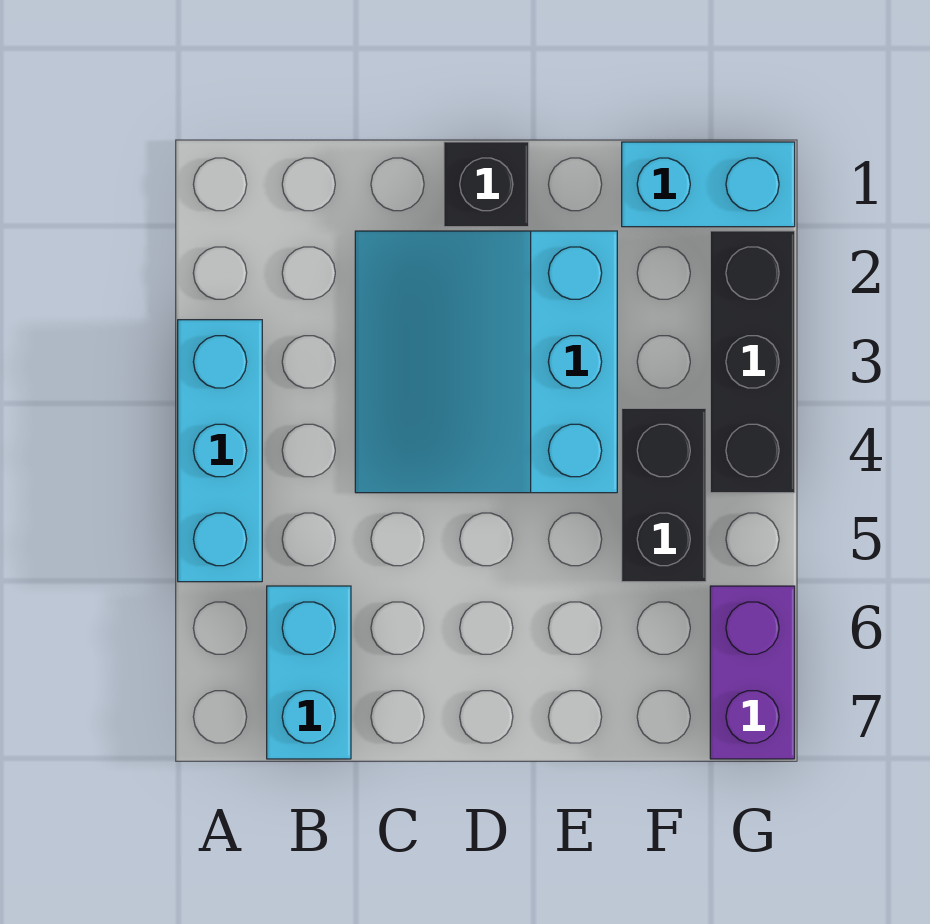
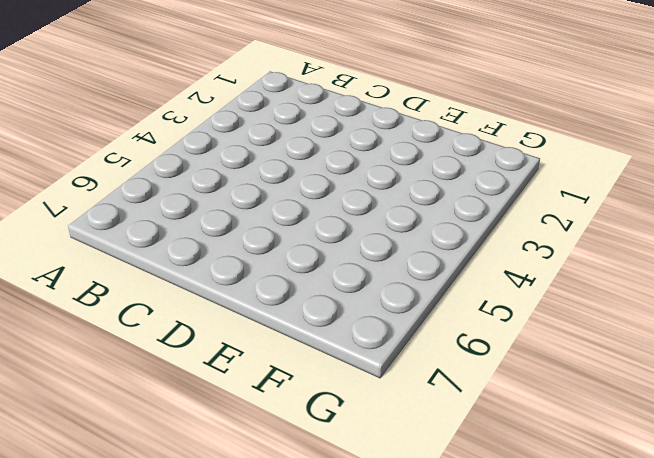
none -> cyan brick A3:A5 level 1
none -> cyan brick B6:B7 level 1

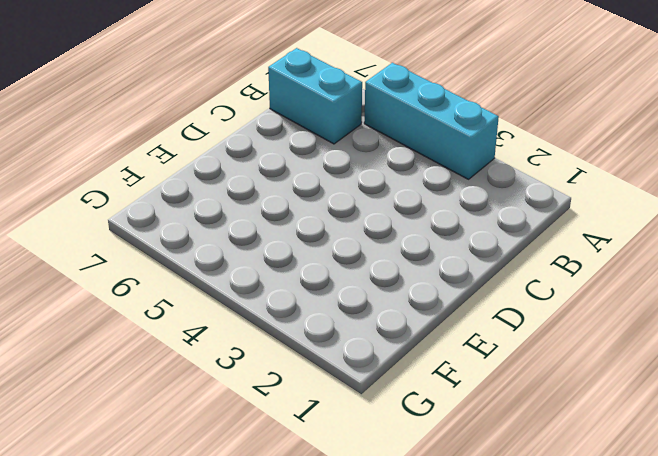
none -> cyan slope C2:E4 level 1 top E
none -> black brick D1 level 1

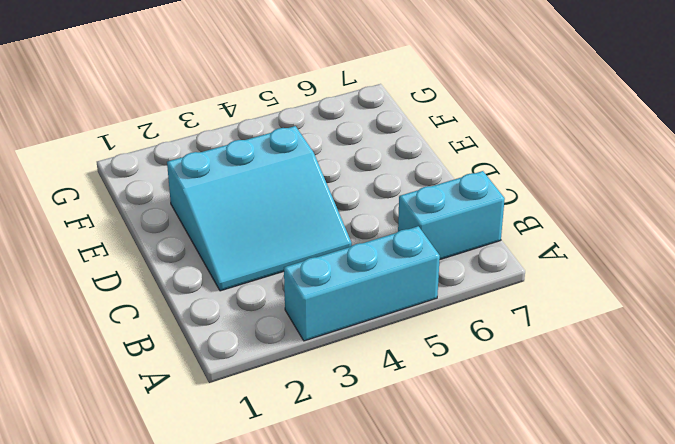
none -> black brick D1 level 1
none -> cyan brick F1:G1 level 1

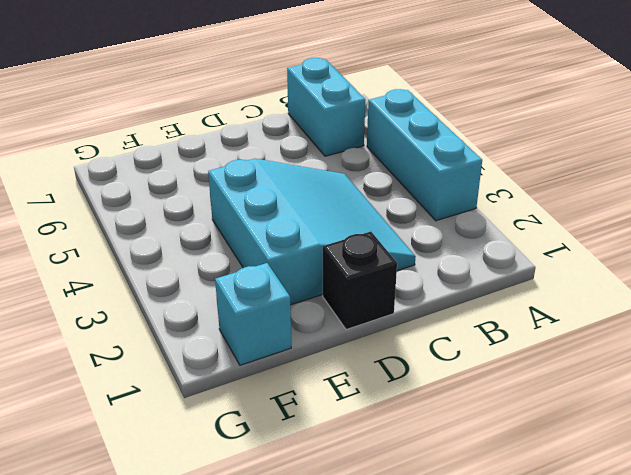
cyan brick F1 level 1 -> cyan brick F1:G1 level 1
none -> black brick F4:F5 level 1
none -> black brick G2:G4 level 1

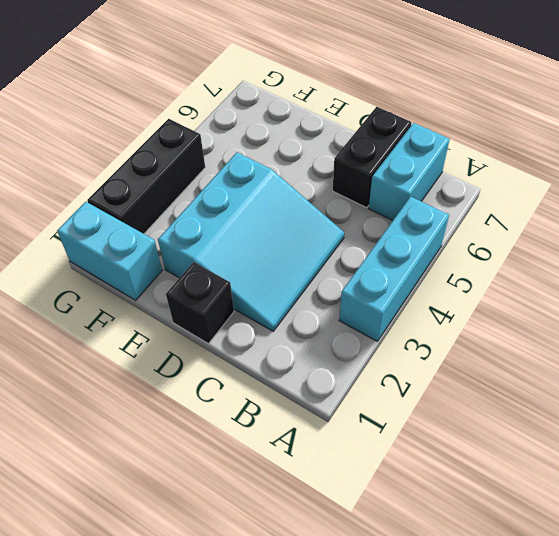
black brick C6:C7 level 1 -> black brick F4:F5 level 1
none -> purple brick G6:G7 level 1

